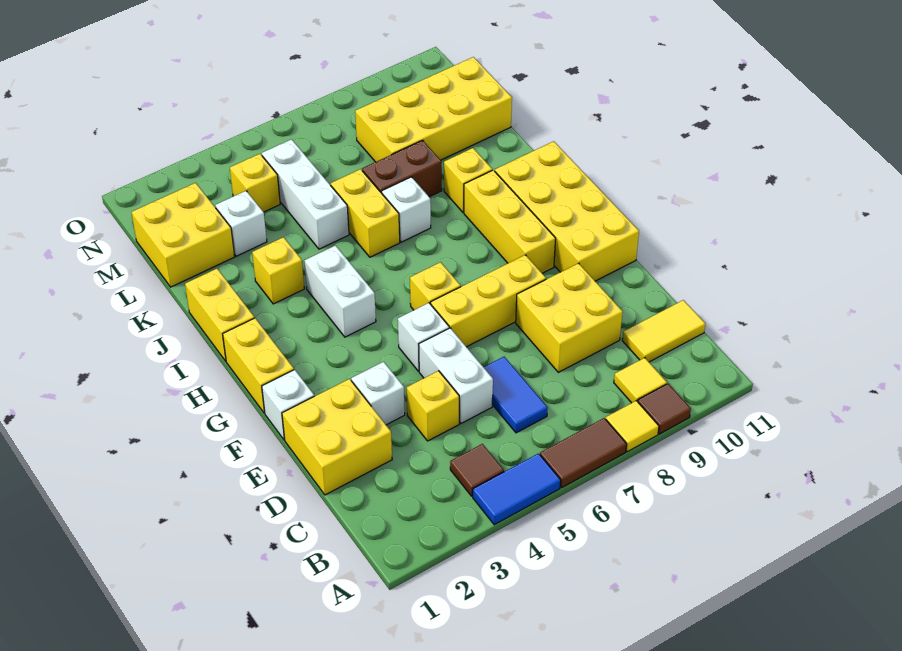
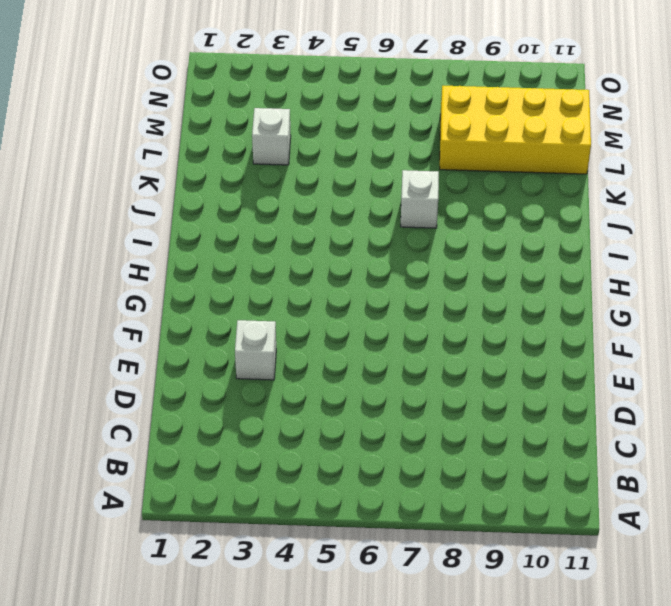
none -> blue tile A4:A5 level 1
none -> brown tile A6:A7 level 1
none -> yellow tile A8 level 1
none -> brown tile A9 level 1

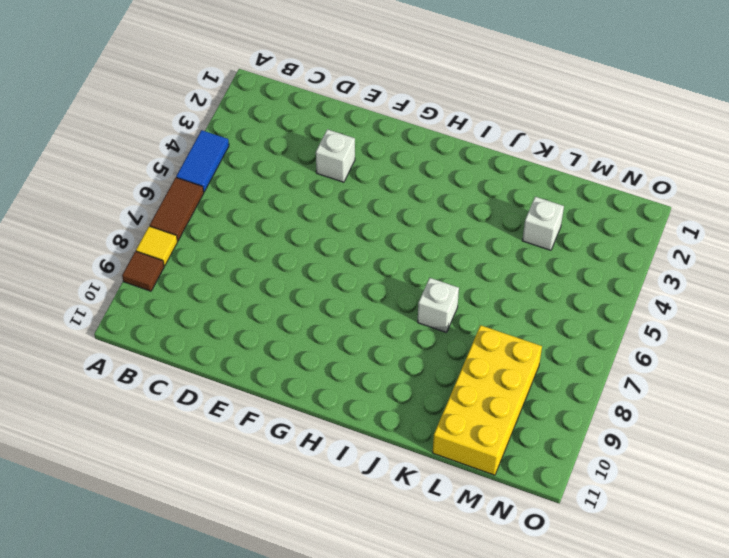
none -> brown tile B4 level 1
none -> yellow tile B9 level 1
none -> blue tile C6:D6 level 1
none -> yellow tile C10:C11 level 1

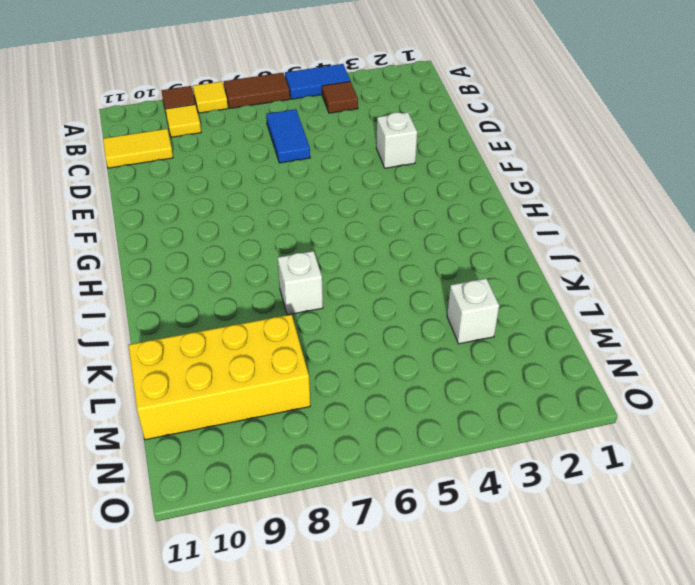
none -> yellow brick D1:E2 level 1
none -> yellow brick D4 level 1
none -> white brick D5:E5 level 1
none -> yellow brick D8:E9 level 1

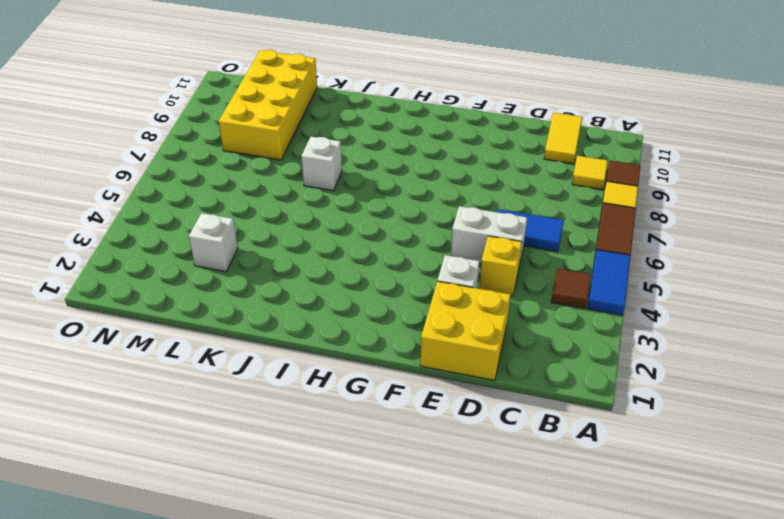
none -> yellow brick D8:E9 level 1
none -> white brick F1 level 1
none -> white brick F5 level 1
none -> yellow brick F6:F8 level 1

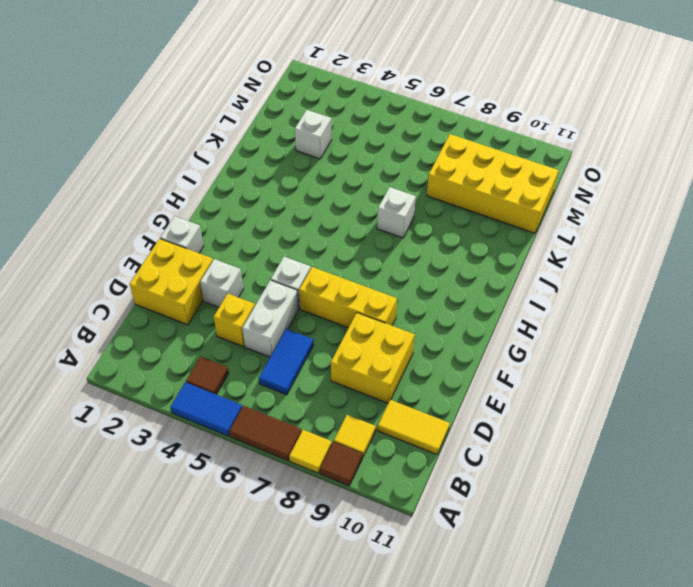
none -> yellow brick F10:I11 level 1
none -> yellow brick G1:H1 level 1
none -> yellow brick G6 level 1
none -> yellow brick G9:I9 level 1

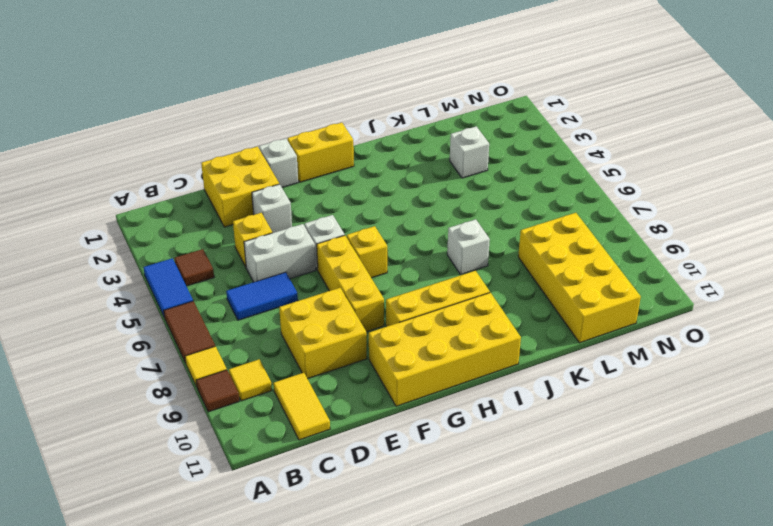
none -> white brick H4:I4 level 1
none -> yellow brick I1:J1 level 1
none -> yellow brick J3 level 1
none -> yellow brick J6:K6 level 1

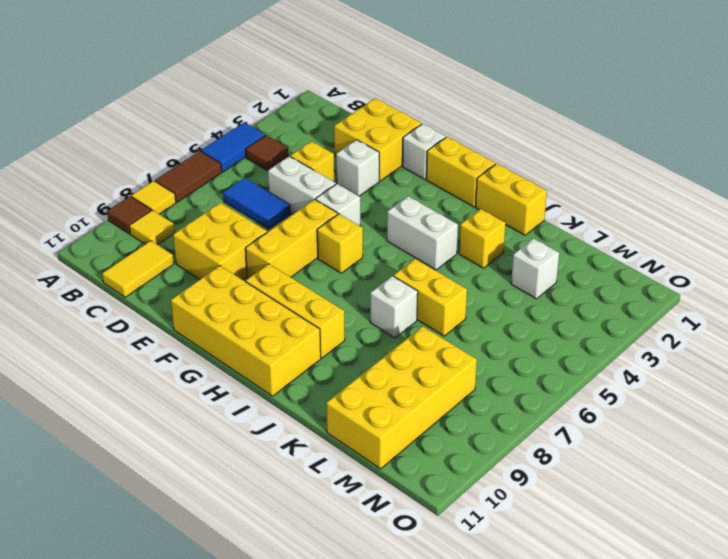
none -> yellow brick J9 level 1
none -> white brick K5:M5 level 1
none -> brown brick K7:K8 level 1
none -> yellow brick L1:M2 level 1

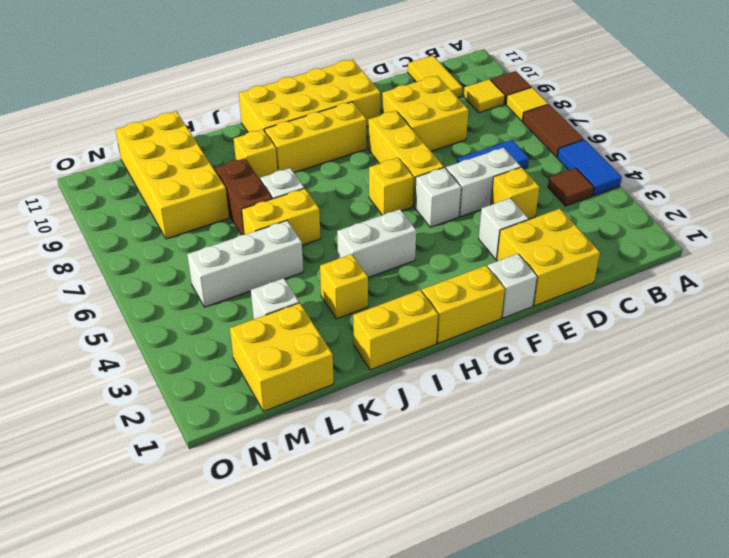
none -> yellow brick M4 level 1

